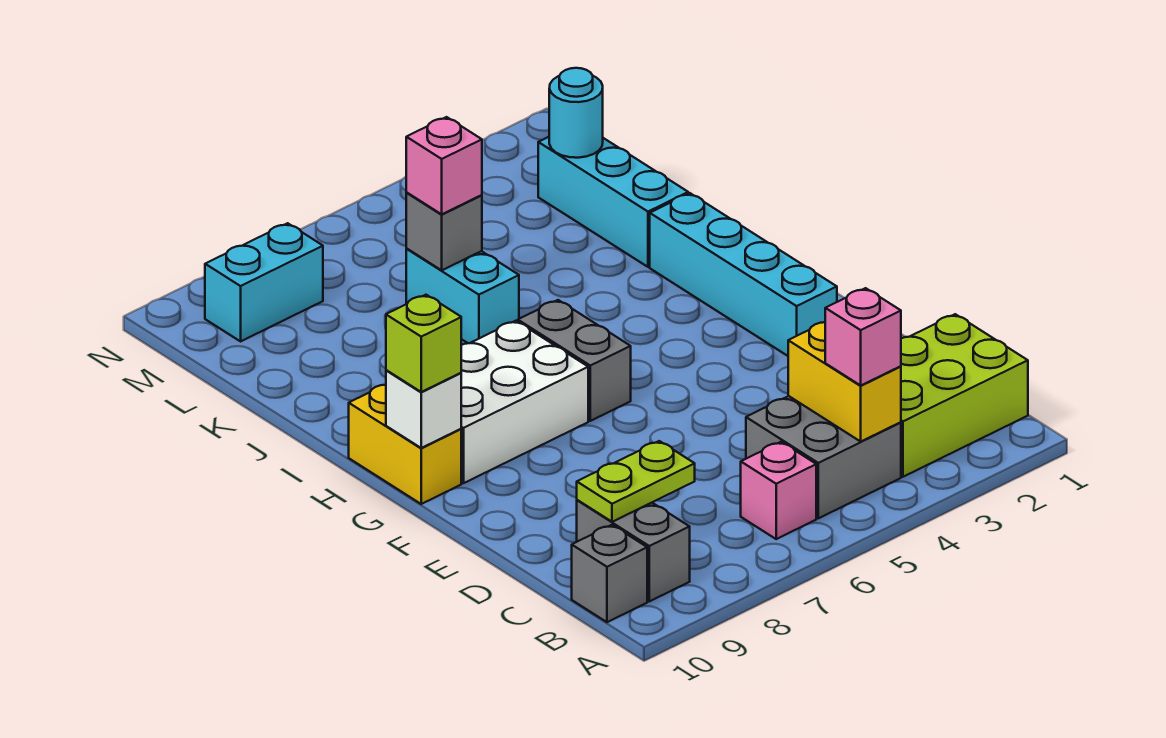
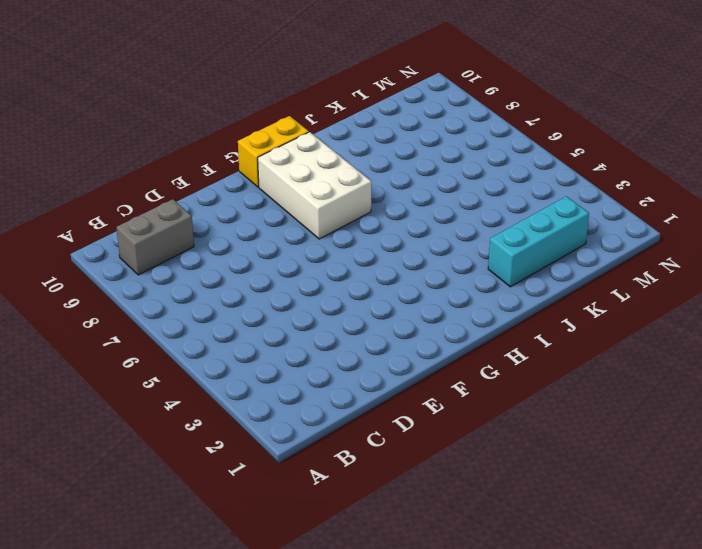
none -> lime brick B1:C3 level 1
none -> grey brick B4:C5 level 1
none -> pink brick B6 level 1

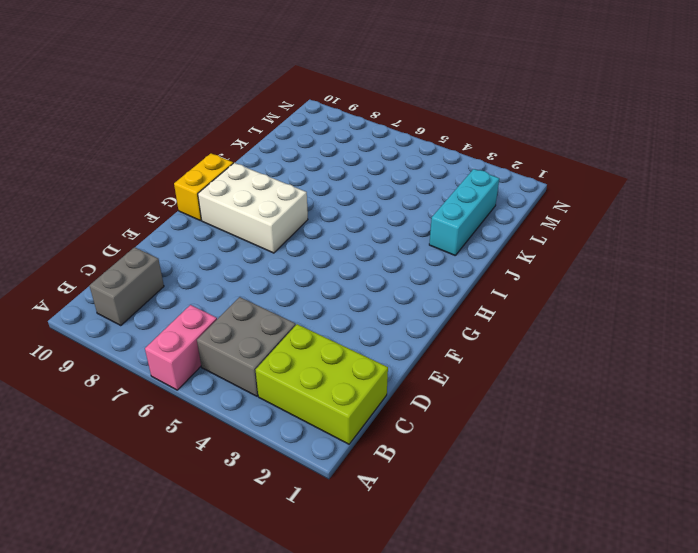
pink brick A6:B6 level 1 -> pink brick B6 level 1
none -> grey brick B10 level 1
none -> cyan brick F2:I2 level 1
none -> grey brick G6:H6 level 1

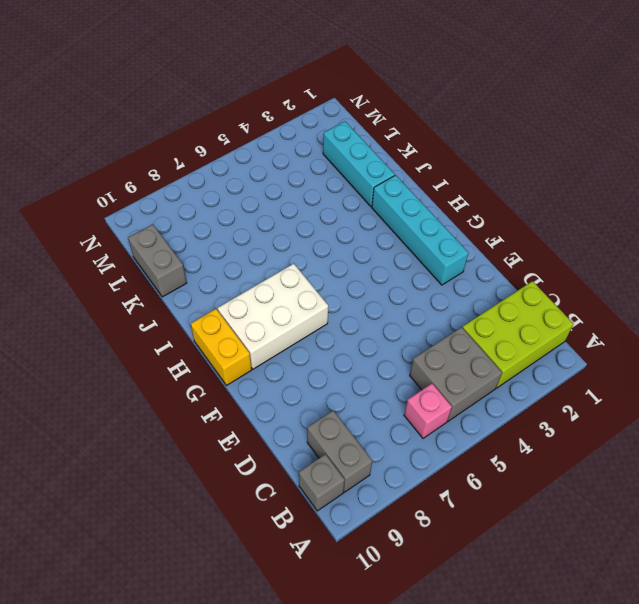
grey brick K10:L10 level 1 -> grey brick G6:H6 level 1
none -> cyan brick J6:K6 level 1
none -> cyan brick M8:M9 level 1
none -> yellow brick B4:C4 level 2

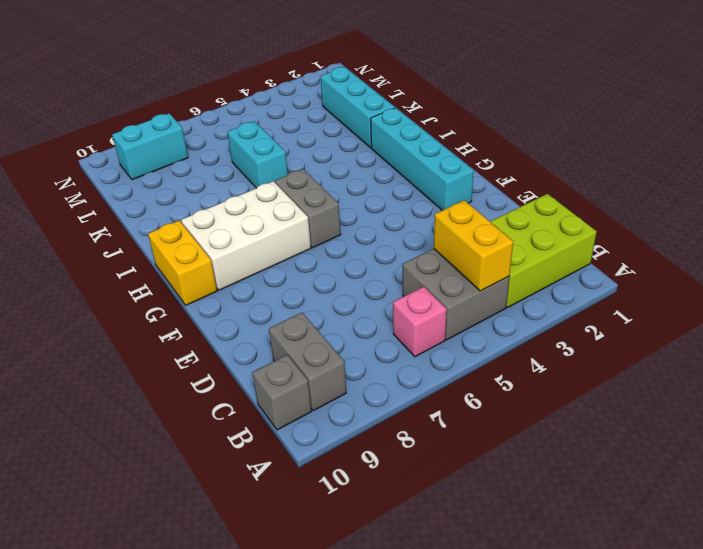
none -> lime plate C8:C9 level 2
none -> white brick G10 level 2
none -> grey brick K6 level 2

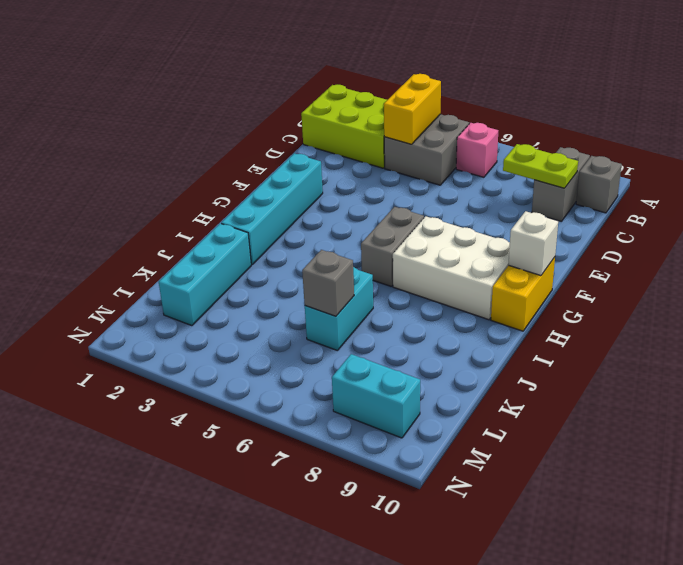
none -> cyan round brick L2 level 2
none -> pink brick B4 level 3
none -> lime brick G10 level 3

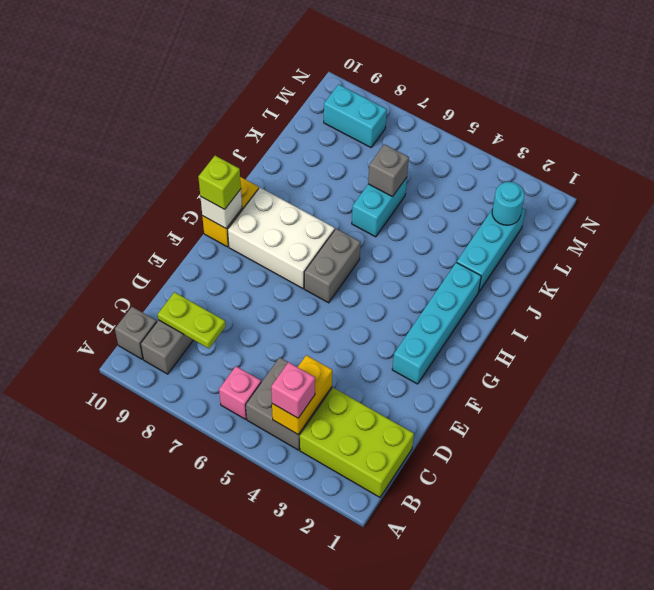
none -> pink brick K6 level 3

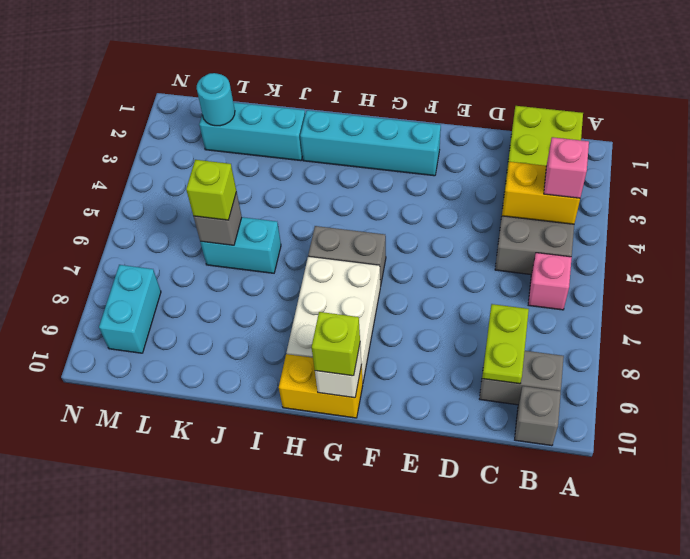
lime brick K6 level 3 -> pink brick K6 level 3

